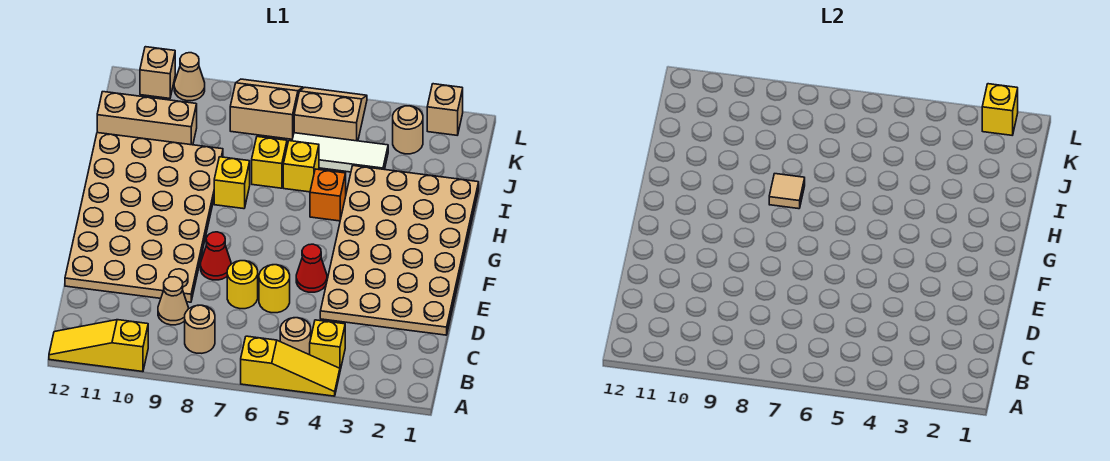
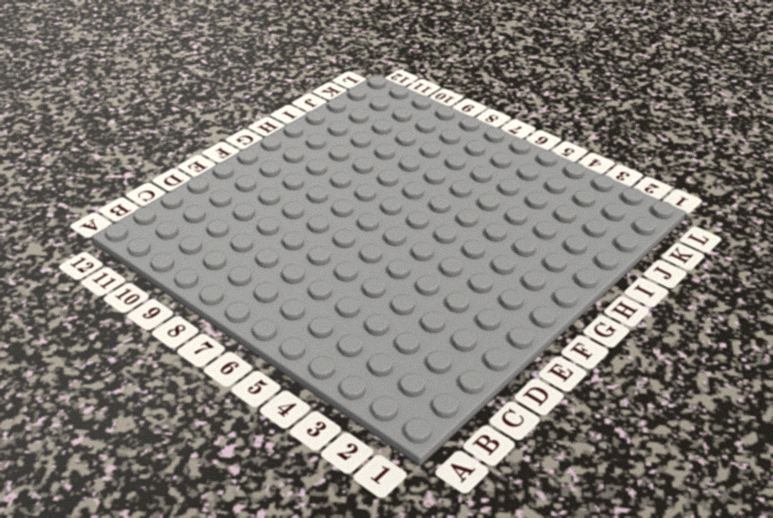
none -> yellow slope A4:A6 level 1 top 6
none -> yellow slope A10:A12 level 1 top 10
none -> yellow brick B4 level 1

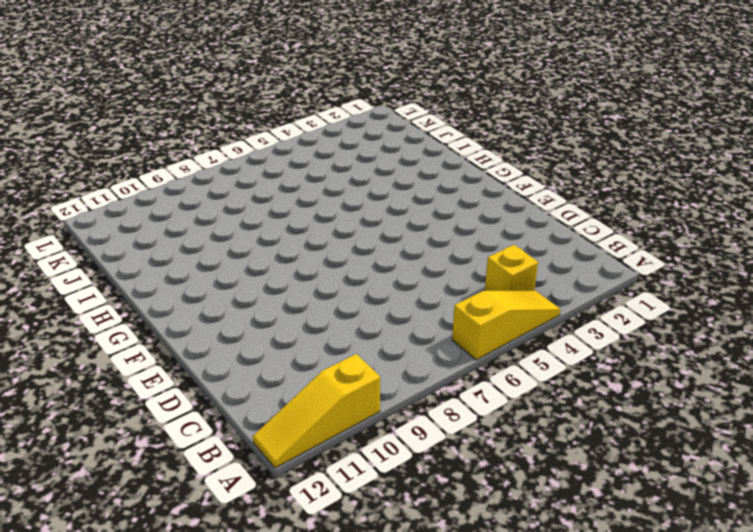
none -> tan round brick B5 level 1
none -> tan round brick B8 level 1
none -> tan cone C9 level 1

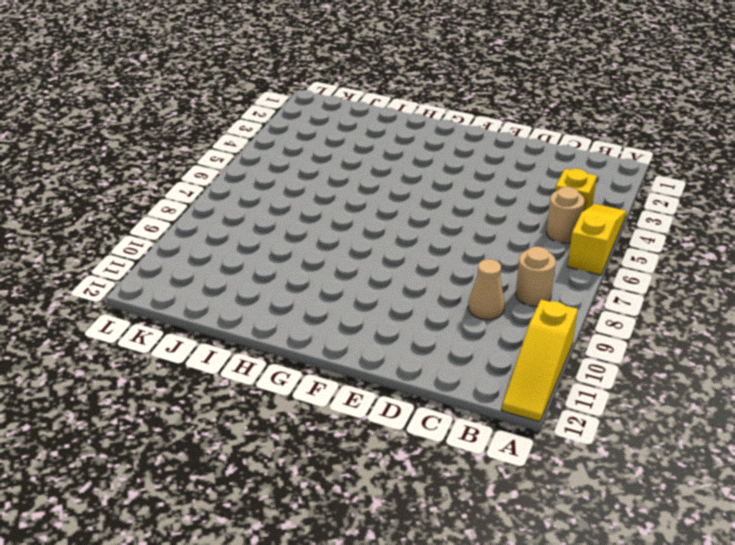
none -> tan plate D1:I4 level 1
none -> yellow round brick D6 level 1
none -> yellow round brick D7 level 1

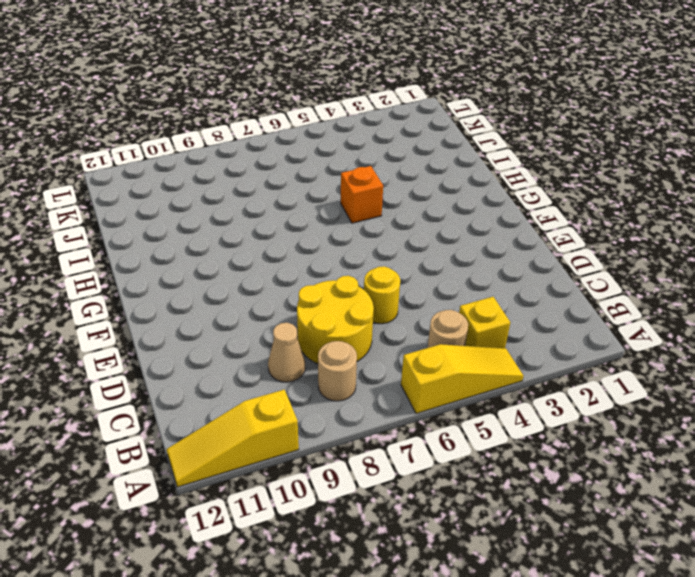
yellow round brick C7:D8 level 1 -> yellow round brick D7 level 1
none -> tan plate D1:I4 level 1
none -> tan plate D9:I12 level 1
none -> red cone E5 level 1

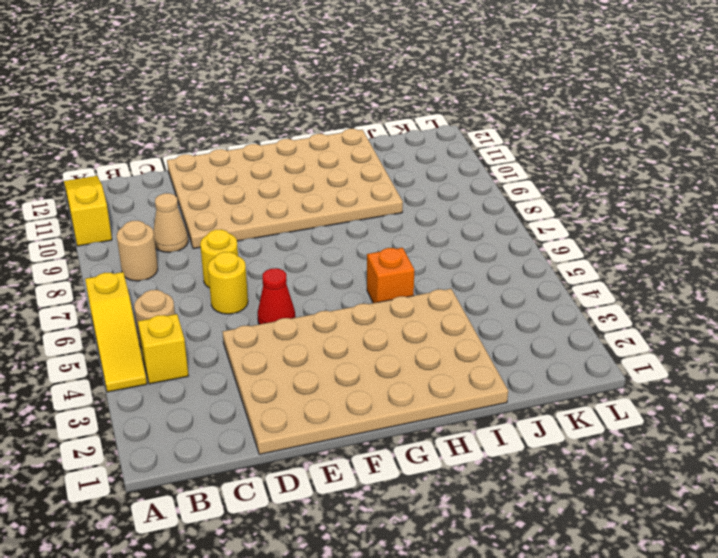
none -> red cone E8 level 1
none -> yellow brick H8 level 1
none -> yellow brick I6 level 1

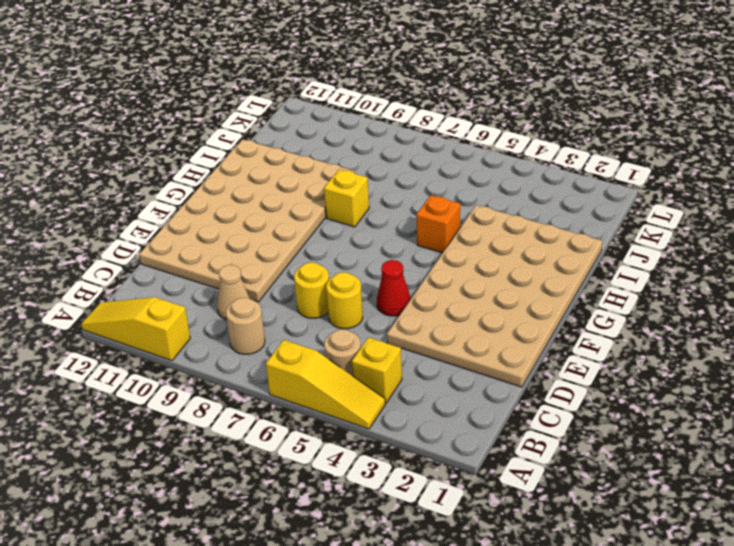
none -> red cone E8 level 1
none -> yellow brick I6 level 1
none -> yellow brick I7 level 1

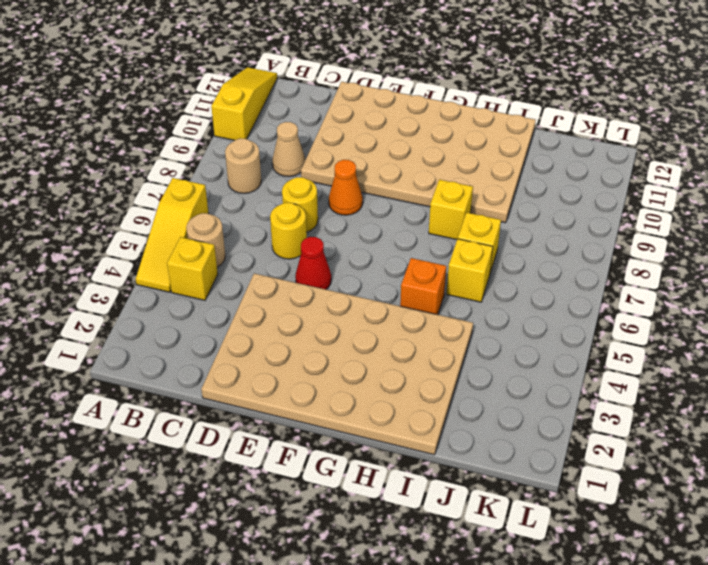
orange cone E8 level 1 -> red cone E8 level 1
none -> white tile J4:J6 level 1
none -> tan brick J10:J12 level 1
none -> tan round brick K3 level 1

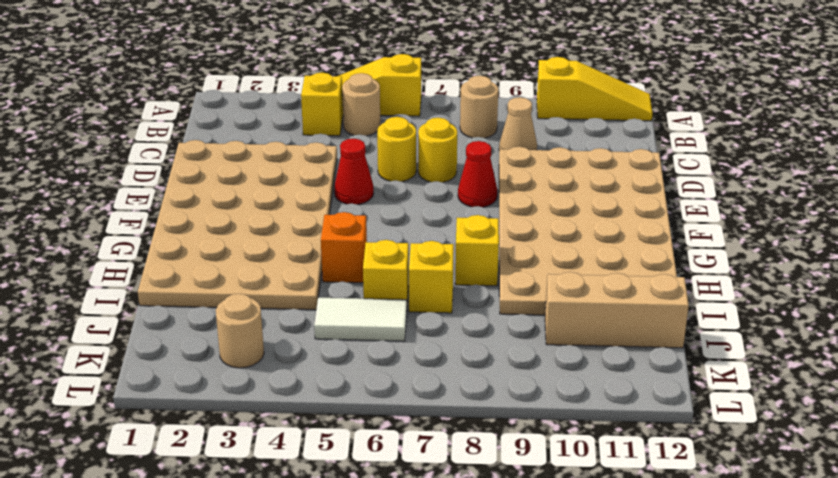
white tile J5:J6 level 1 -> white tile J4:J6 level 1
none -> tan slope K5:L6 level 1 top K
none -> tan slope K7:L8 level 1 top K
none -> tan brick L2 level 1

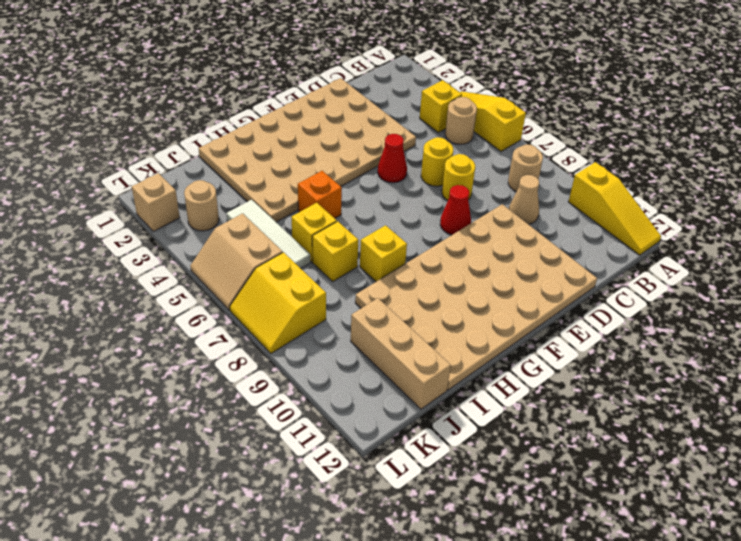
yellow slope K7:L8 level 1 top K -> tan slope K7:L8 level 1 top K
none -> tan cone L10 level 1
none -> tan brick L11 level 1
none -> tan tile H8 level 2

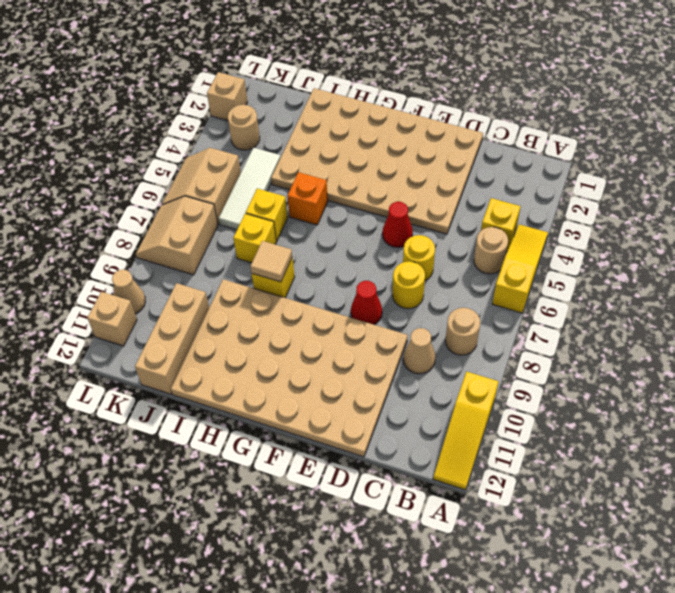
none -> yellow brick L2 level 2

